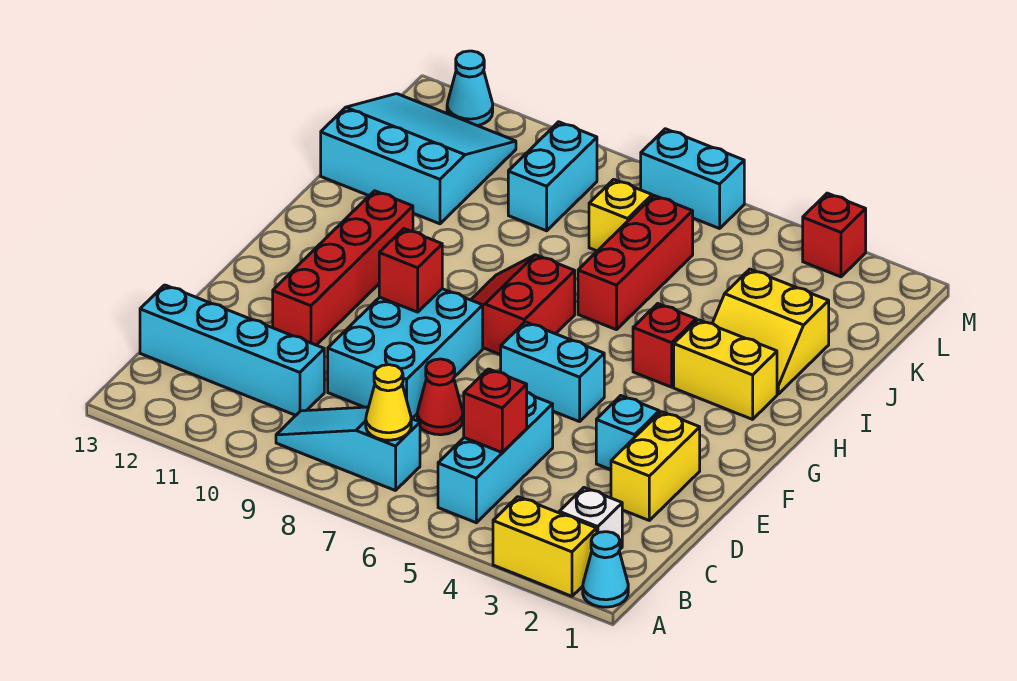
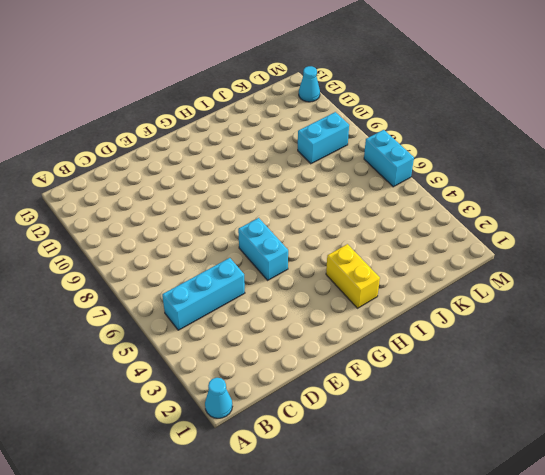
none -> yellow brick A2:A3 level 1
none -> white brick B2 level 1
none -> cyan slope B7:B9 level 1 top 7

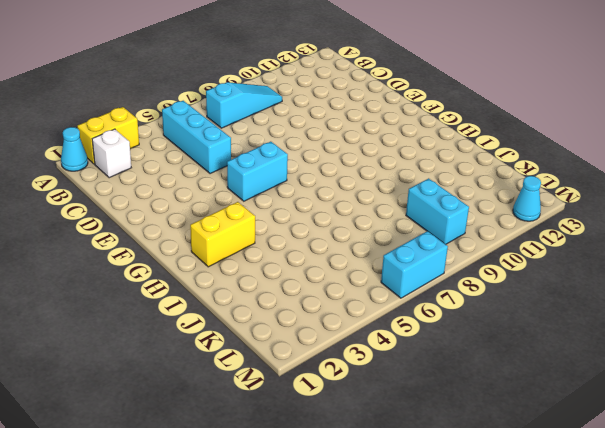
none -> cyan brick C10:C13 level 1
none -> yellow brick D2:E2 level 1
none -> red cone D7 level 1

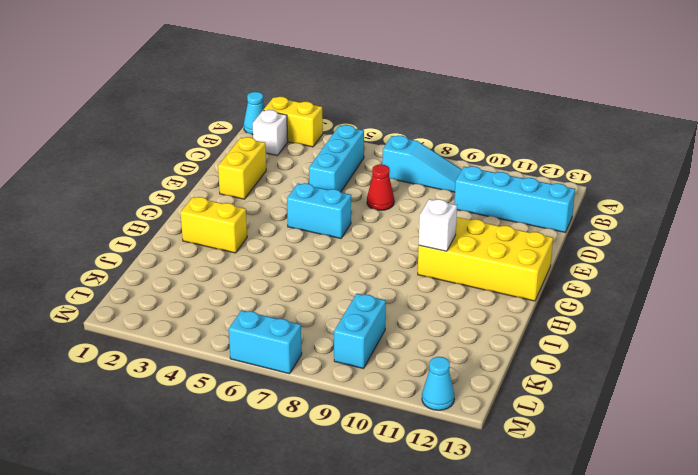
yellow brick F10:G13 level 1 -> red brick E11:H11 level 1
white brick G10 level 2 -> none
none -> cyan brick D8:F9 level 1
none -> cyan brick E3 level 1
none -> red slope G7:H8 level 1 top 7

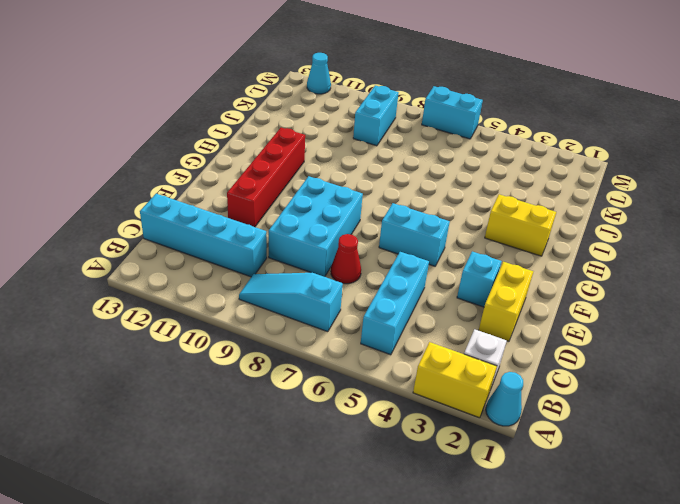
none -> red slope G7:H8 level 1 top 7
none -> red brick H4 level 1
none -> yellow slope I2:J3 level 1 top J

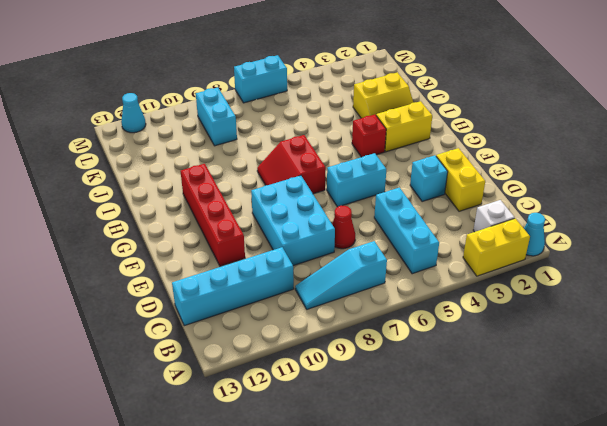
none -> red brick I6:K6 level 1
none -> cyan slope J11:L13 level 1 top J
none -> yellow brick K7 level 1

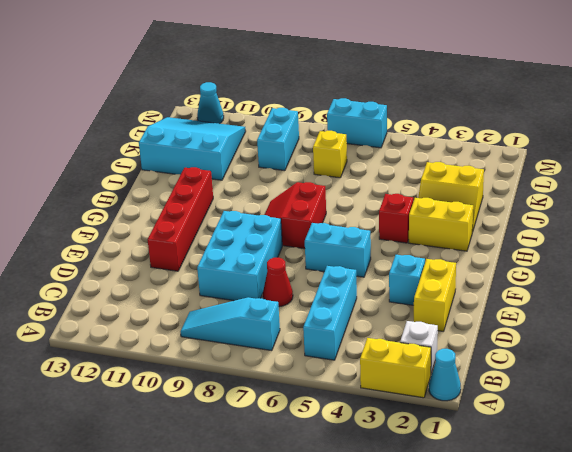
none -> cyan brick C10:C13 level 1
none -> red brick I6:K6 level 1
none -> red brick M3 level 1

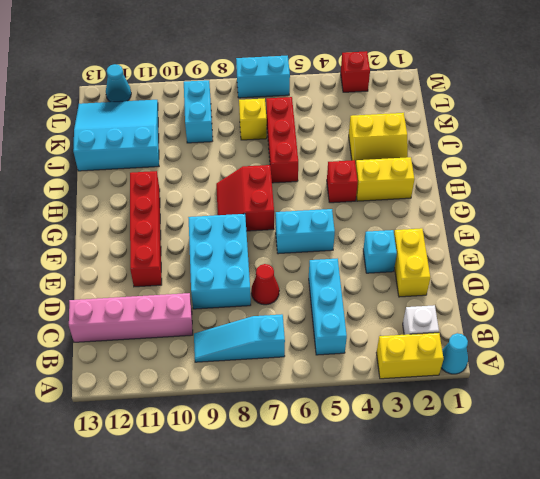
pink brick C10:C13 level 1 -> cyan brick C10:C13 level 1
none -> yellow cone B7 level 2
none -> red brick C5 level 2
none -> red brick F9 level 2

